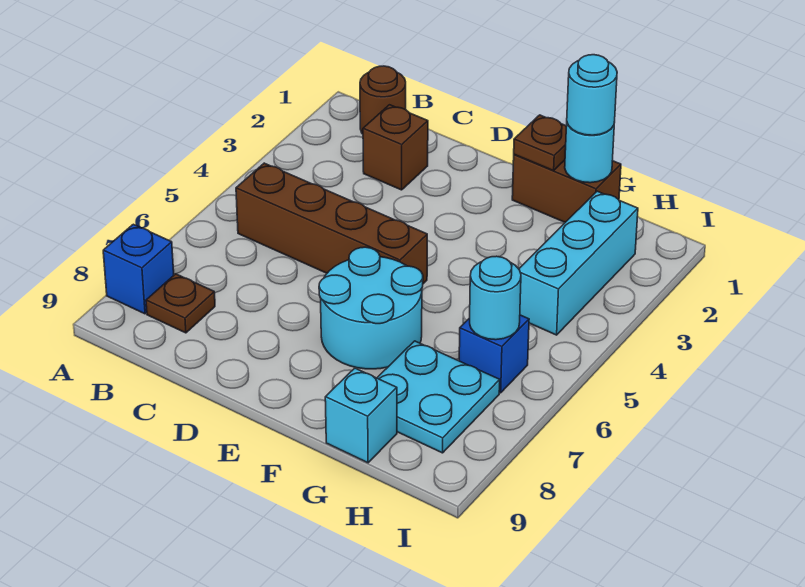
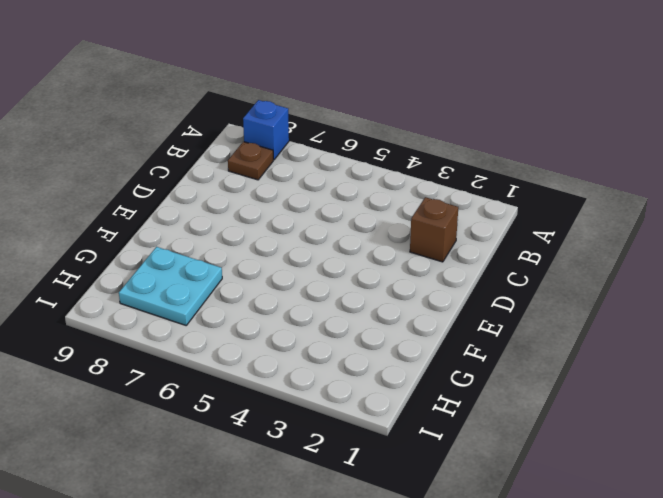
none -> brown round brick B1 level 1
none -> brown brick B5:E5 level 1
none -> cyan round brick E6:F7 level 1

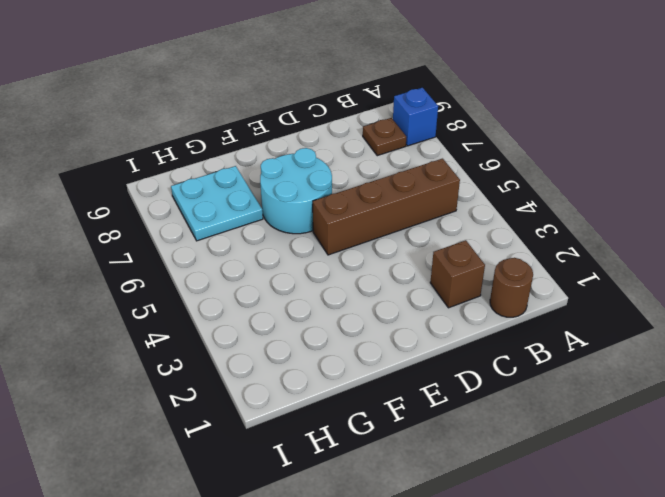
none -> brown brick F1:G1 level 1
none -> cyan brick G9 level 1
none -> cyan brick H2:H4 level 1

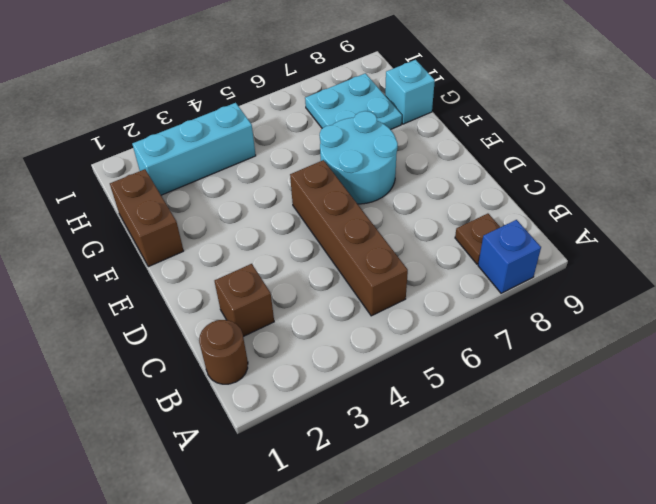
none -> blue brick H6 level 1
none -> brown plate F1 level 2
none -> cyan round brick G1 level 2

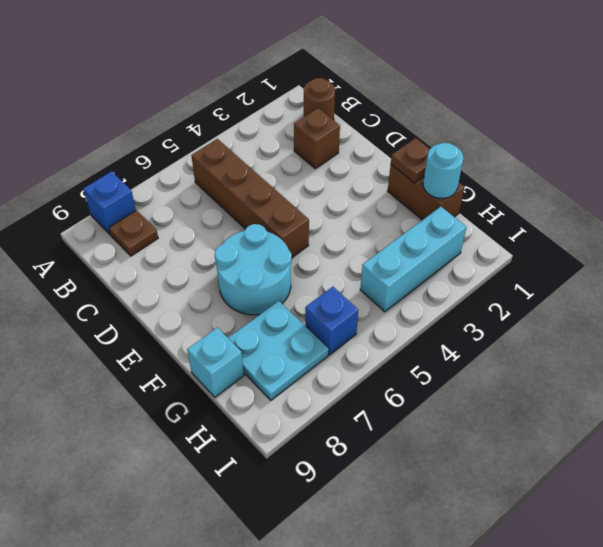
none -> cyan round brick H6 level 2
none -> cyan round brick G1 level 3

